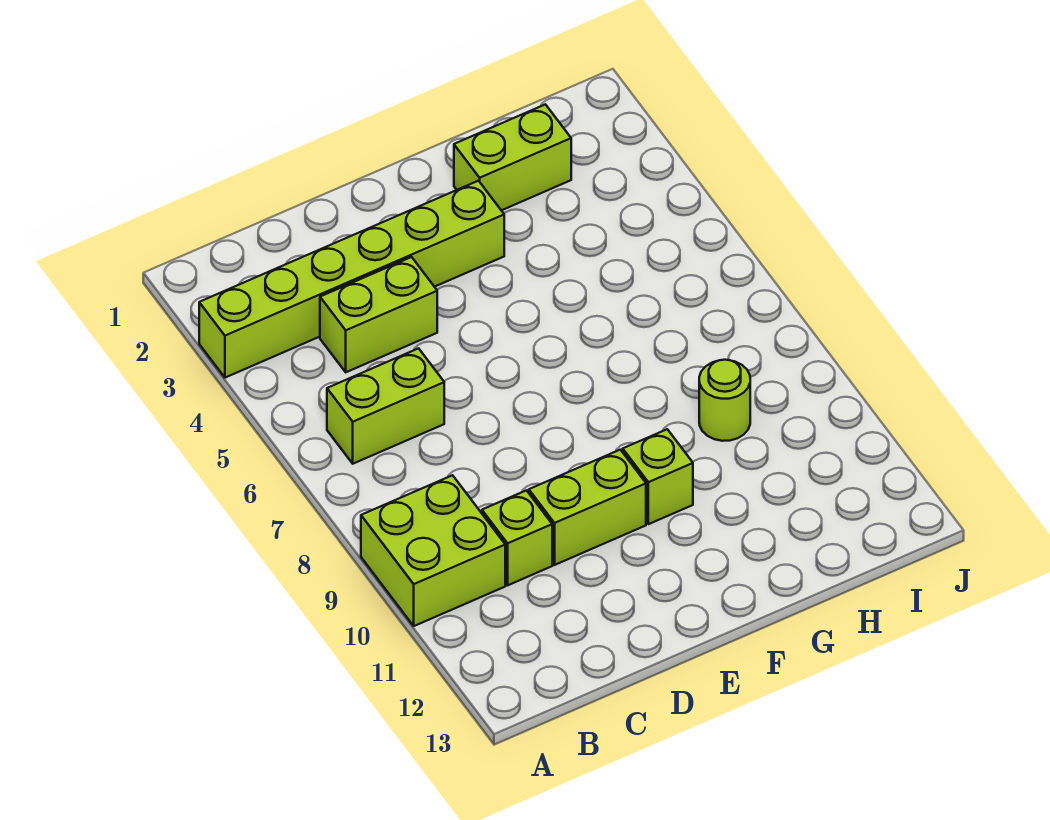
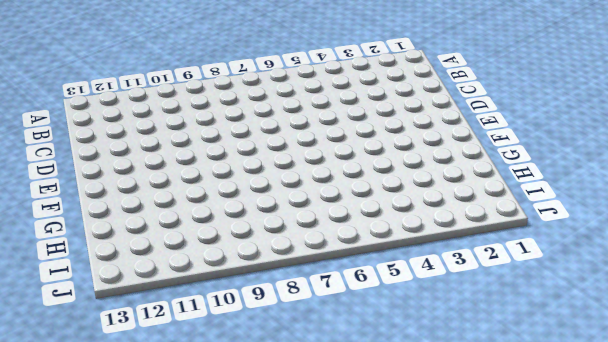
none -> lime brick A3:F3 level 1
none -> lime brick A9:B10 level 1

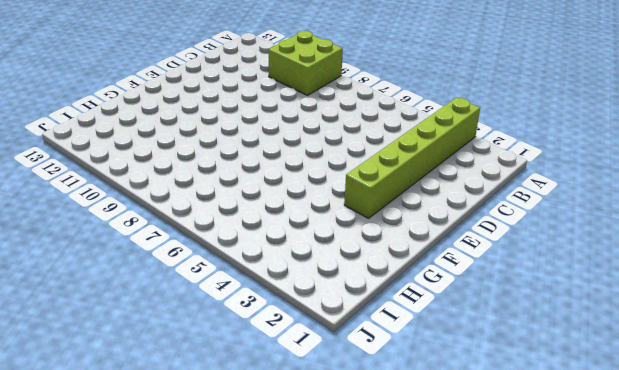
none -> lime brick B6:C6 level 1
none -> lime brick C4:D4 level 1

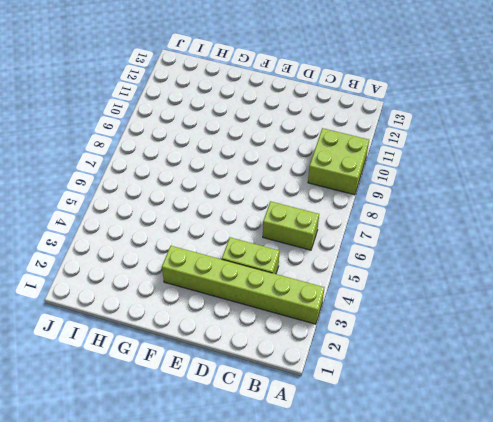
none -> lime brick C10 level 1
none -> lime brick D10:E10 level 1

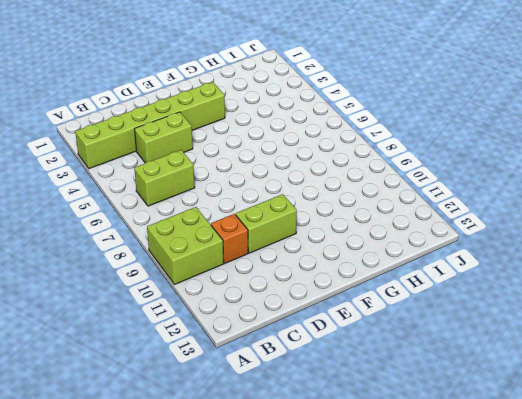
orange brick C10 level 1 -> lime brick C10 level 1
none -> lime brick F10 level 1
none -> lime brick G2:H2 level 1

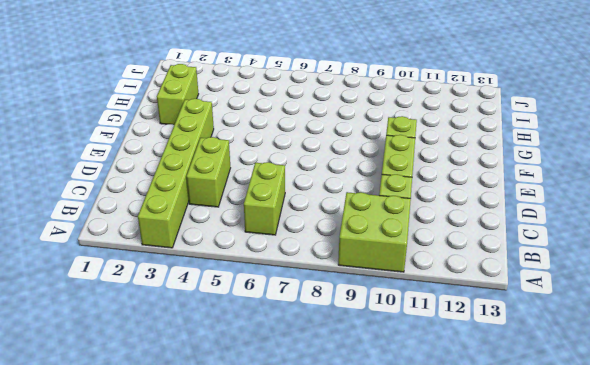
none -> lime round brick H9 level 1

